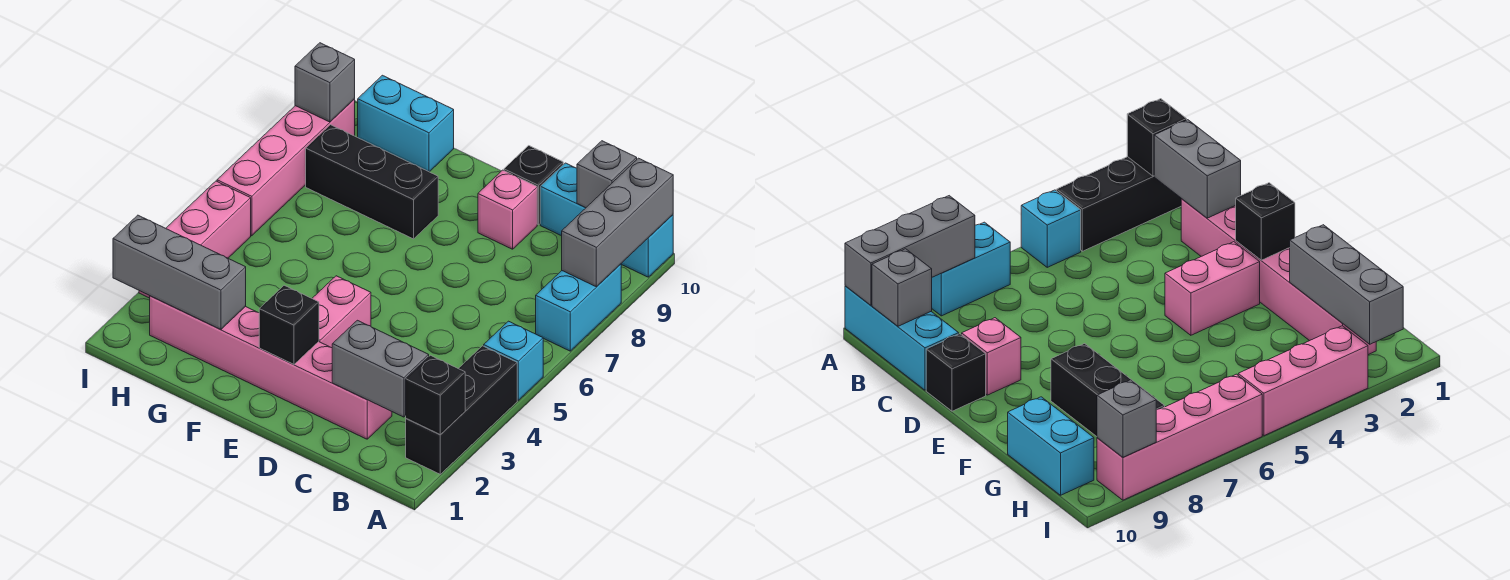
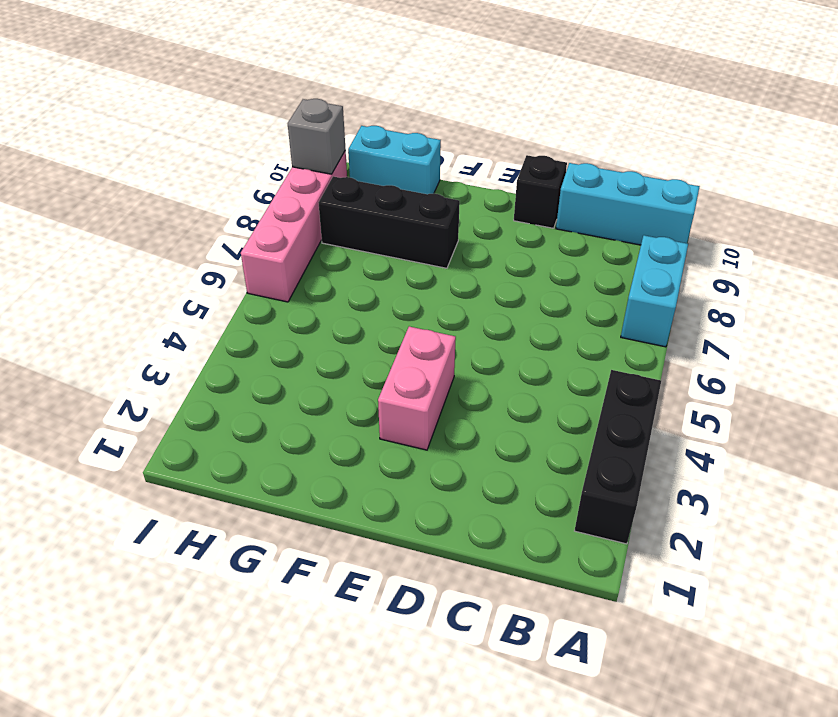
none -> cyan brick A5 level 1
none -> pink brick C2:H2 level 1
none -> pink brick D9 level 1

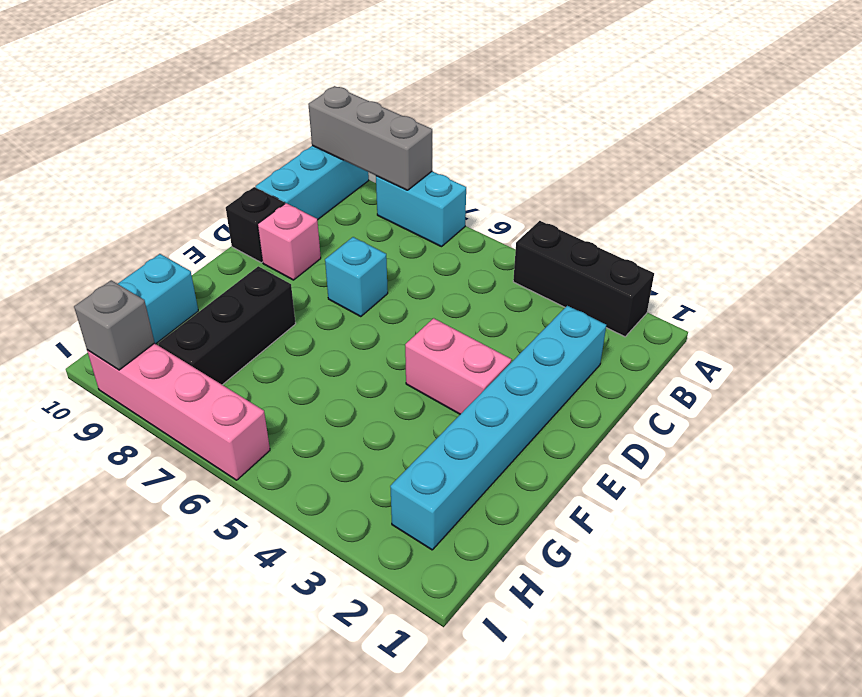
cyan brick C2:H2 level 1 -> pink brick C2:H2 level 1
cyan brick D7 level 1 -> cyan brick A5 level 1
none -> pink brick I3:I5 level 1
none -> black brick A2 level 2
none -> grey brick B2:C2 level 2

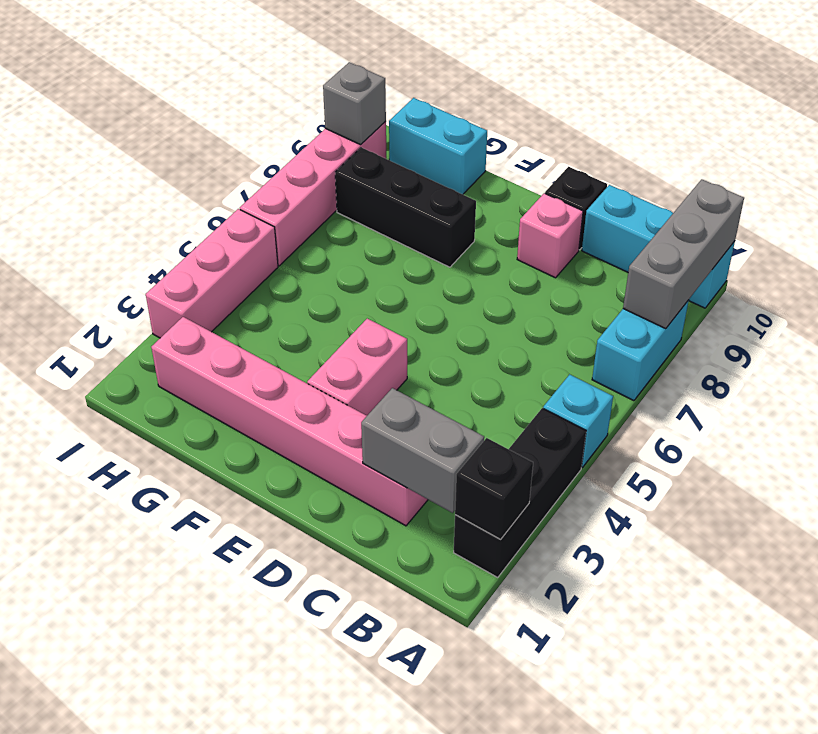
none -> grey brick B10 level 2
none -> black brick E2 level 2
none -> grey brick G2:I2 level 2

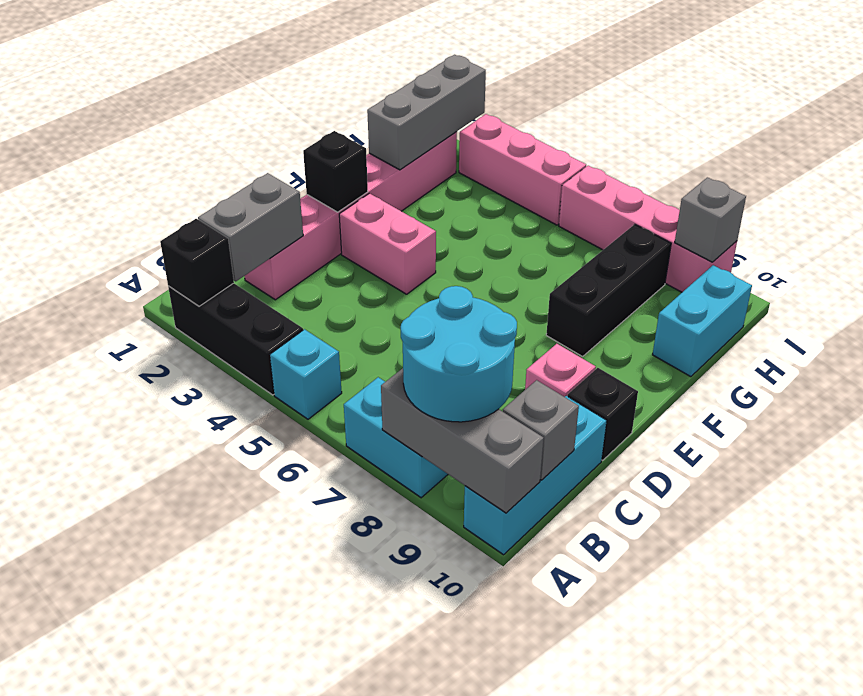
cyan round brick A8:B9 level 3 -> none

